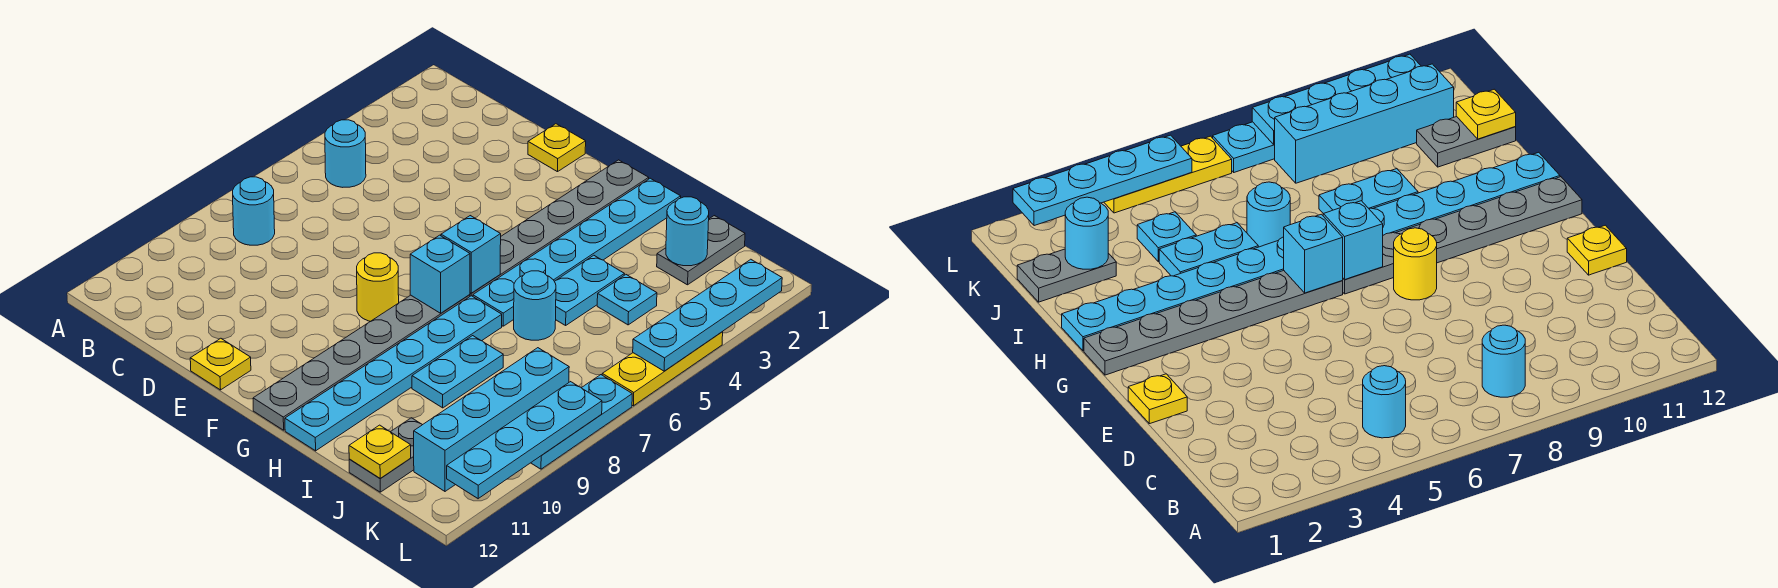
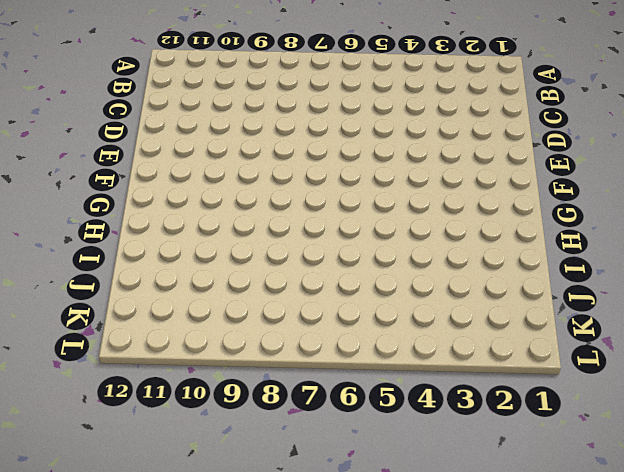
none -> cyan round brick B5 level 1
none -> cyan round brick B8 level 1
none -> yellow plate E1 level 1

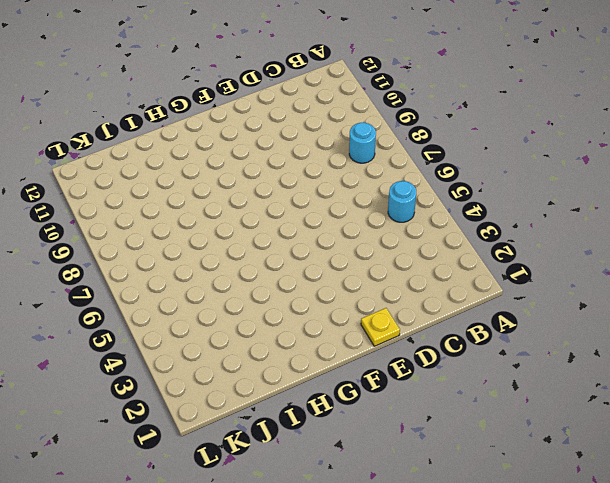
none -> yellow plate E12 level 1
none -> yellow round brick F8 level 1
none -> grey plate G1:G6 level 1

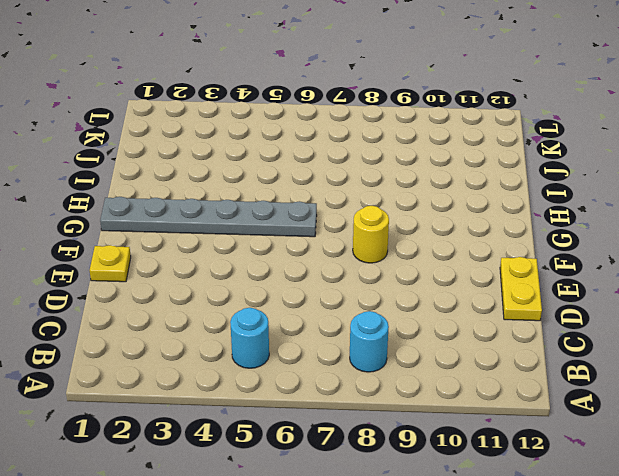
yellow plate D12:E12 level 1 -> yellow plate E12 level 1
none -> grey plate G7:G12 level 1
none -> cyan plate H1:H6 level 1
none -> cyan plate H7:H12 level 1

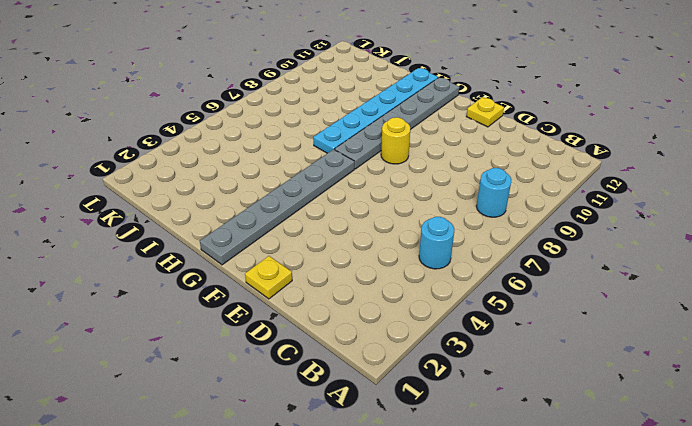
none -> cyan plate H1:H6 level 1
none -> cyan plate I4:I5 level 1
none -> cyan round brick I6 level 1

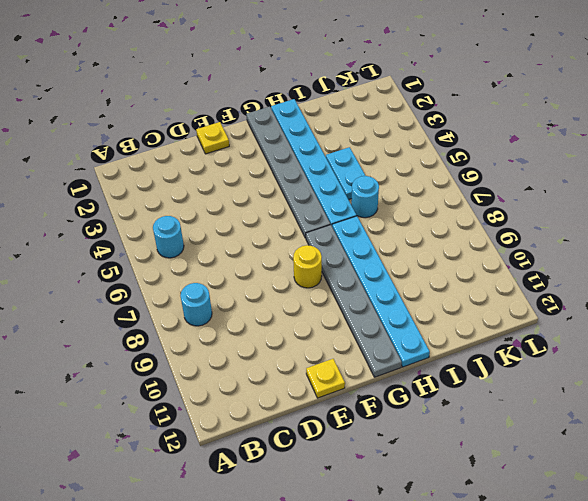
none -> cyan plate I8:I9 level 1
none -> grey plate J1:J2 level 1
none -> cyan plate J4 level 1

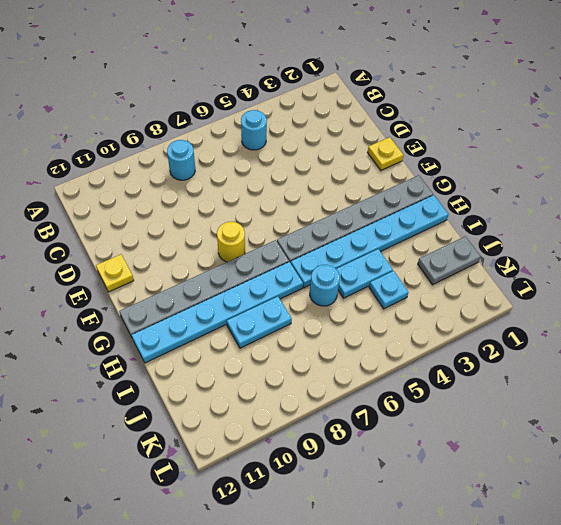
none -> grey plate J11:J12 level 1
none -> cyan brick K8:K11 level 1
none -> yellow plate L4:L6 level 1

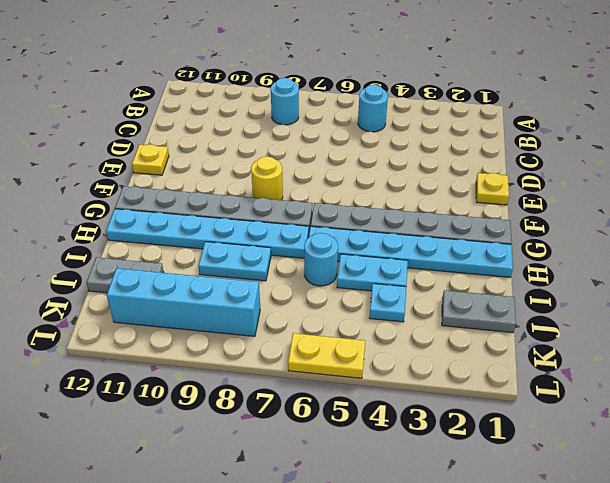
yellow plate L5:L6 level 1 -> yellow plate L4:L6 level 1
none -> cyan plate L7:L9 level 1
none -> cyan brick G6 level 2
none -> cyan brick G7 level 2

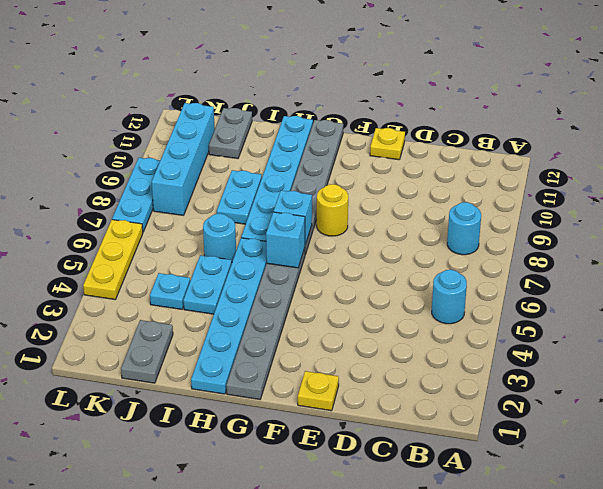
none -> cyan round brick J2 level 2
none -> yellow plate J12 level 2
none -> cyan plate L2:L5 level 2

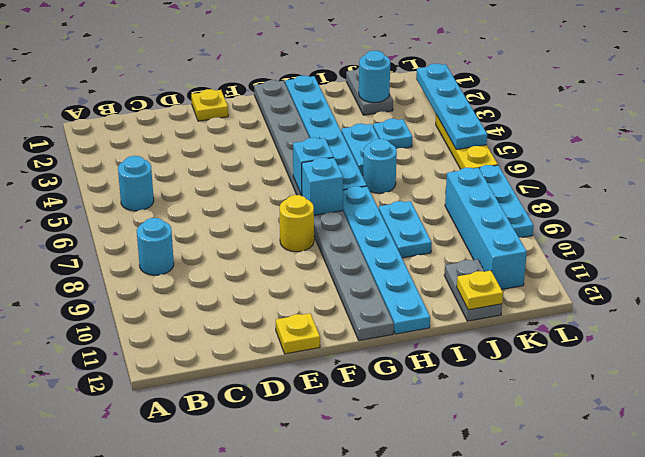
none -> cyan plate L8:L11 level 2

